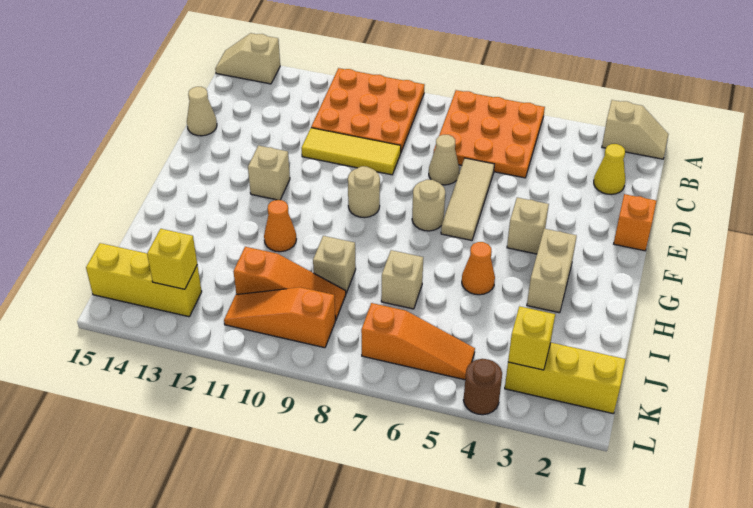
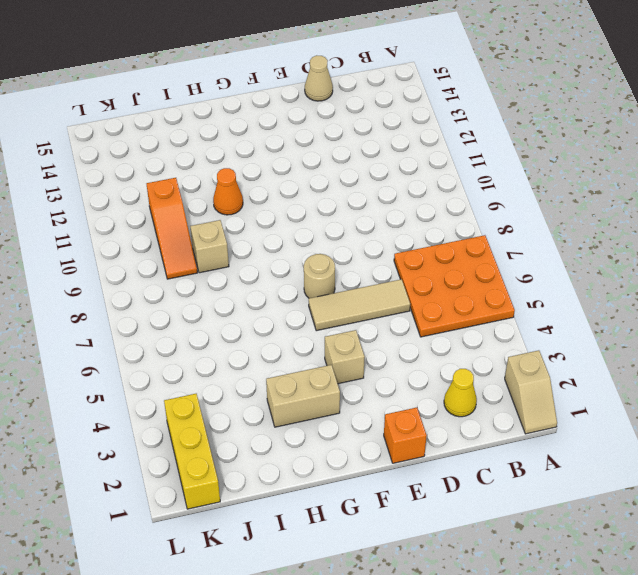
none -> orange plate A9:C11 level 1
none -> tan slope A14:A15 level 1 top 14
none -> tan cone D7 level 1

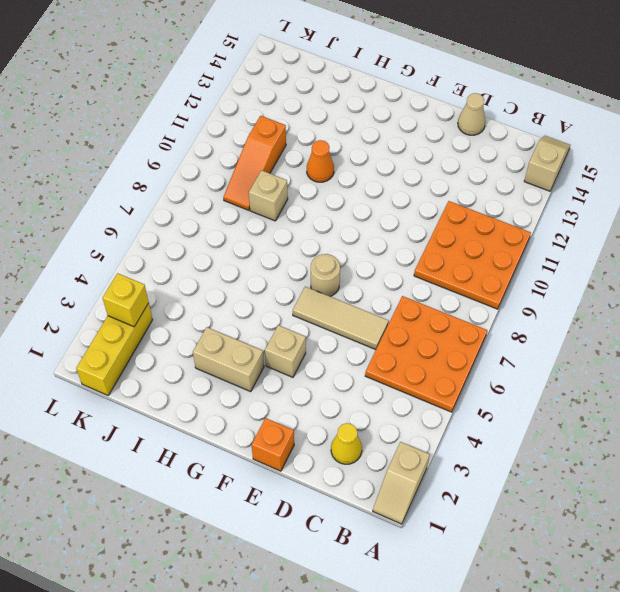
none -> tan cone D7 level 1
none -> yellow tile D9:D11 level 1
none -> tan round brick F9 level 1

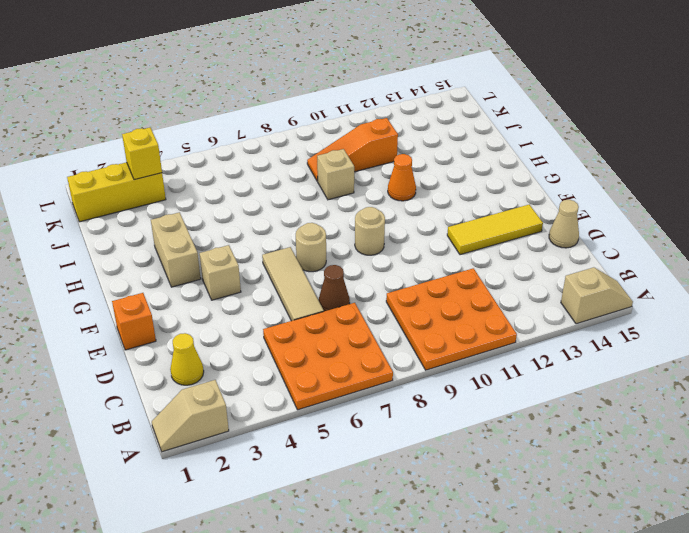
brown cone D7 level 1 -> tan cone D7 level 1
yellow tile E12:E14 level 1 -> yellow tile D9:D11 level 1
none -> tan brick F12 level 1
none -> orange cone H5 level 1
none -> tan brick I7 level 1

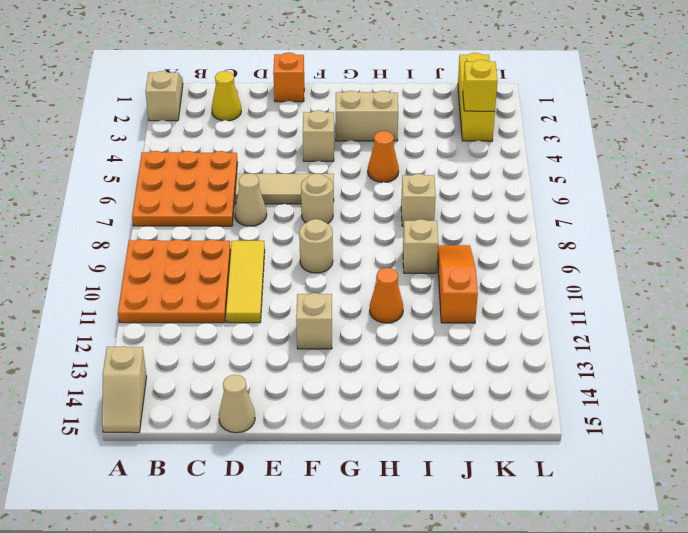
none -> orange slope K5:K7 level 1 top 7
none -> orange slope K9:K11 level 1 top 9
none -> yellow brick K13:K15 level 1

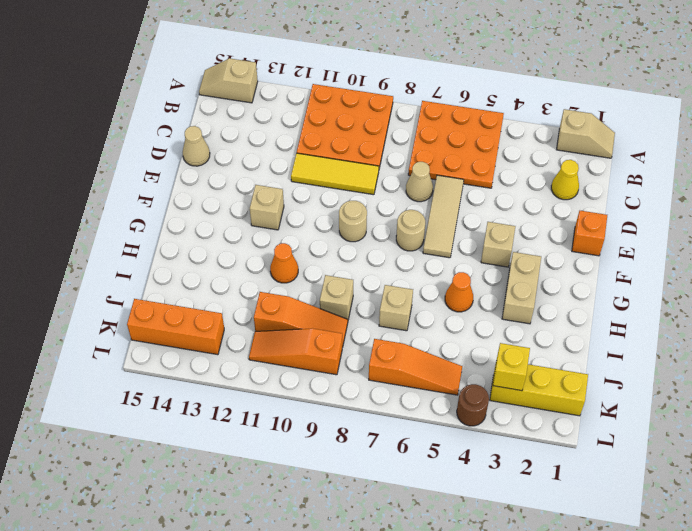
orange brick K13:K15 level 1 -> yellow brick K13:K15 level 1
none -> yellow brick K13 level 2

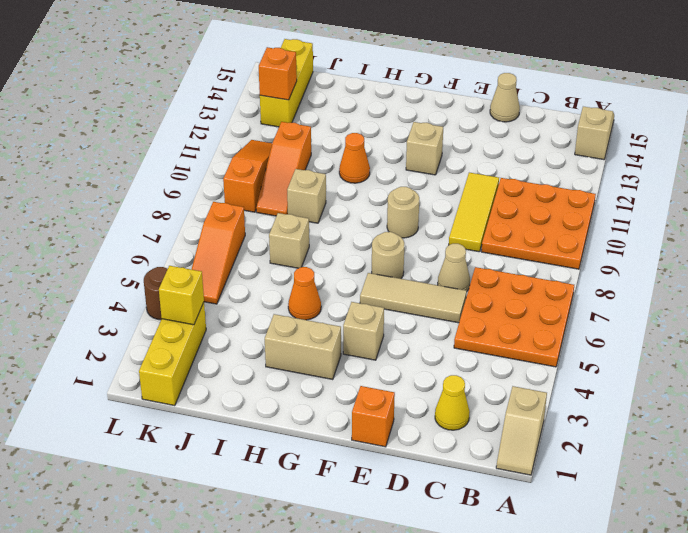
orange brick K13 level 2 -> yellow brick K13 level 2

